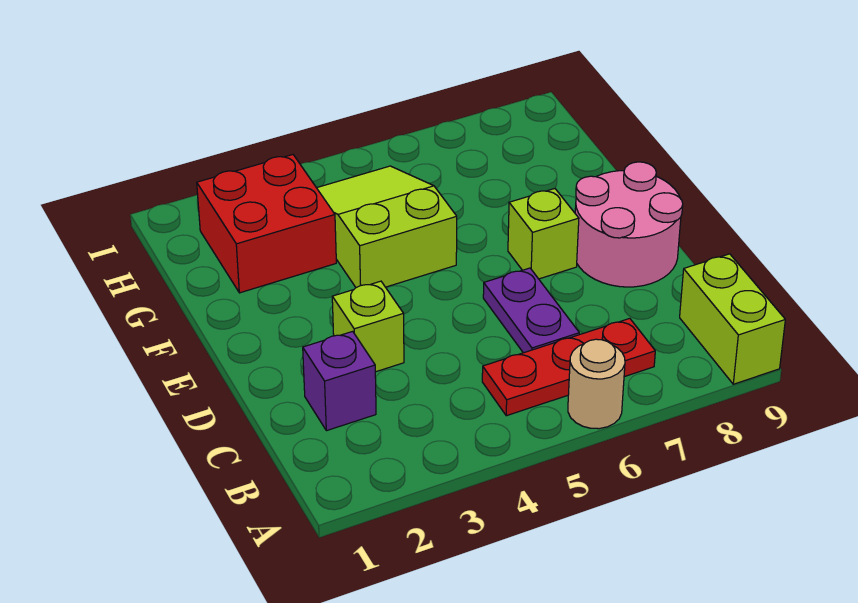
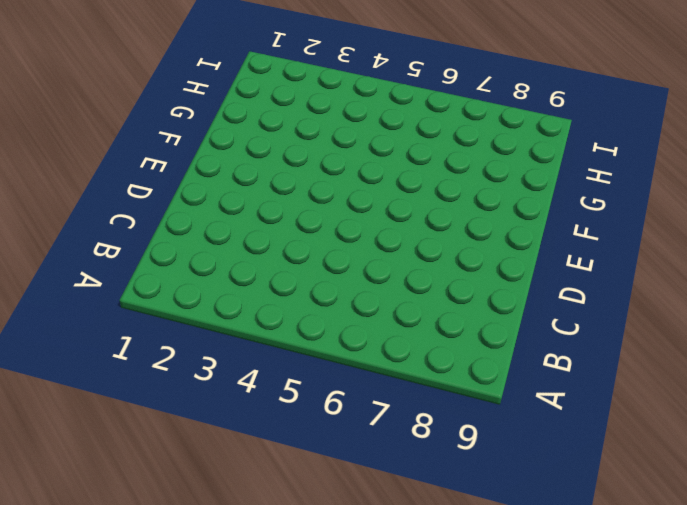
none -> tan round brick A6 level 1
none -> lime brick A9:B9 level 1

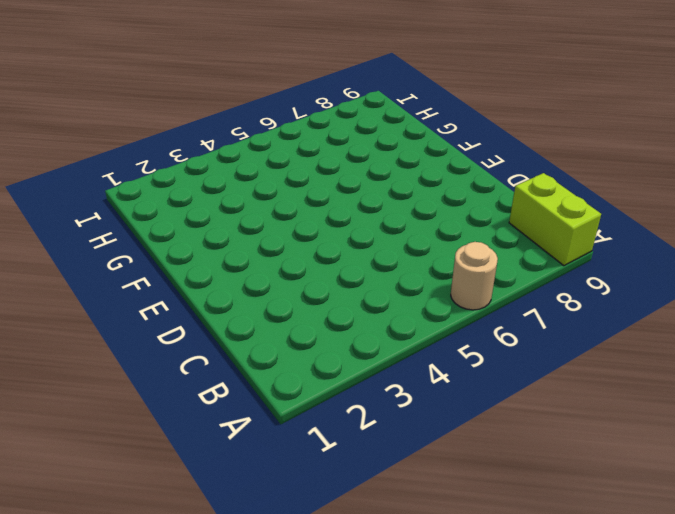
none -> red plate B5:B7 level 1
none -> purple brick C2 level 1

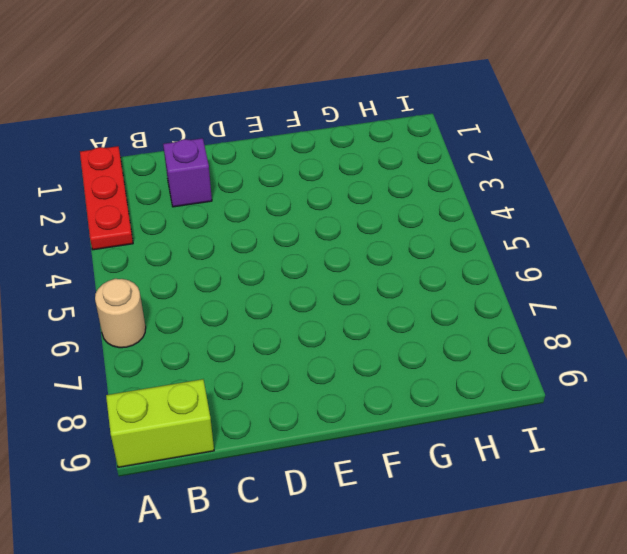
red plate A1:A3 level 1 -> red plate B5:B7 level 1
none -> purple plate C6:D6 level 1
none -> lime brick D3 level 1

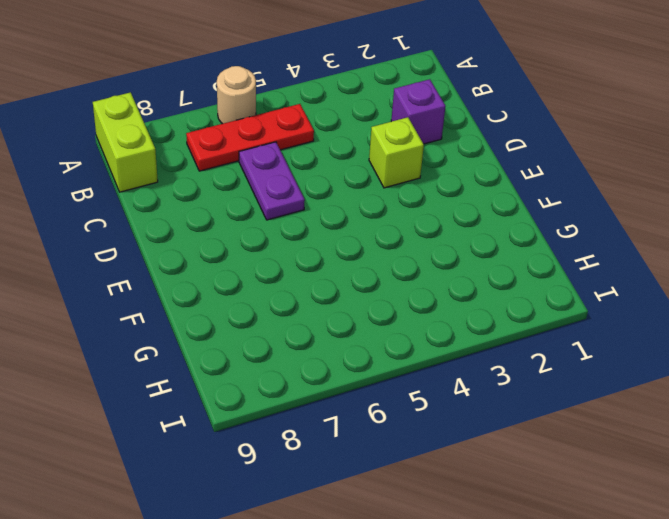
none -> pink round brick D8:E9 level 1
none -> lime brick E7 level 1

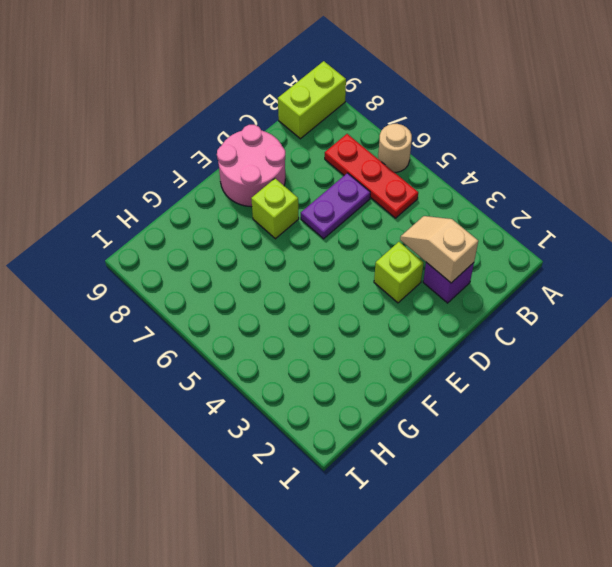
tan slope C2:C3 level 2 top 2 -> none
none -> lime slope F4:H5 level 1 top F
none -> red brick G2:H3 level 1

